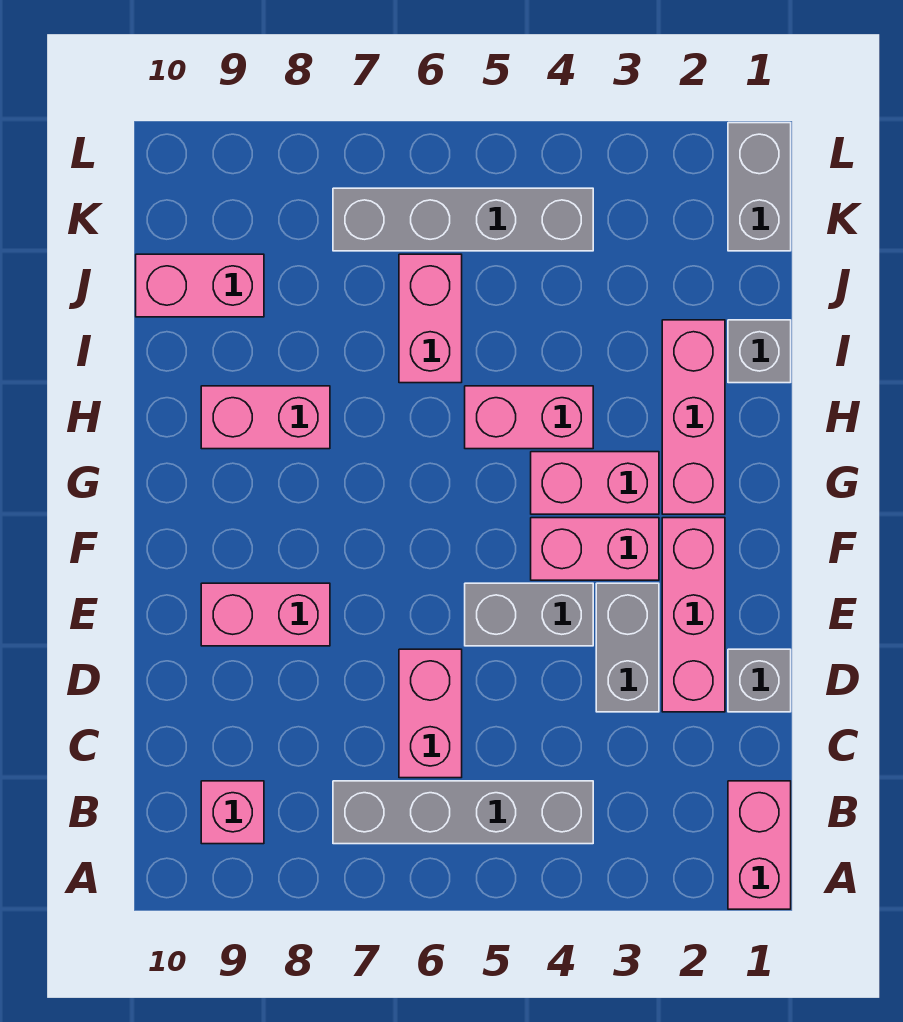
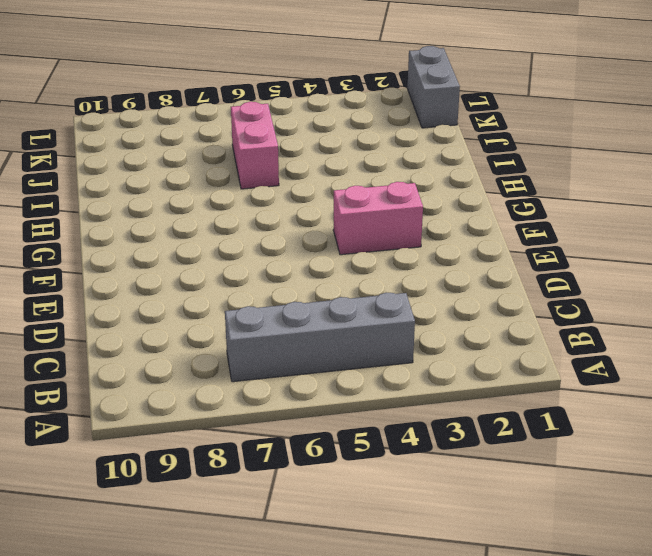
none -> pink brick A1:B1 level 1
none -> pink brick B9 level 1
none -> pink brick C6:D6 level 1

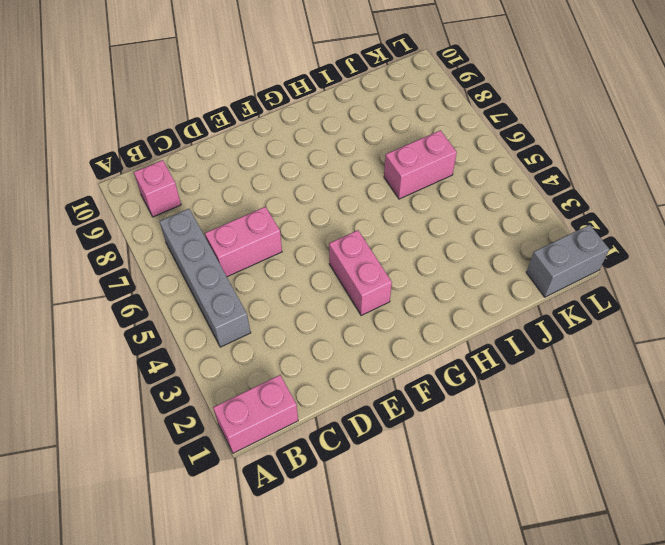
none -> grey brick D1 level 1
none -> pink brick D2:F2 level 1
none -> grey brick D3:E3 level 1

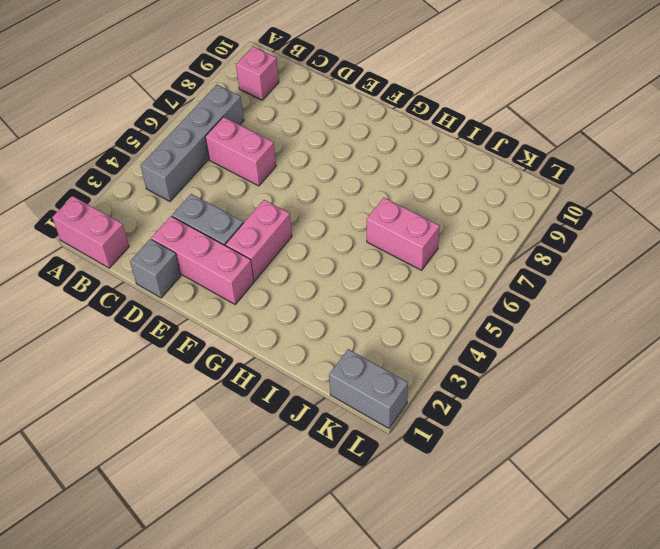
none -> grey brick E4:E5 level 1
none -> pink brick E8:E9 level 1
none -> pink brick G2:I2 level 1

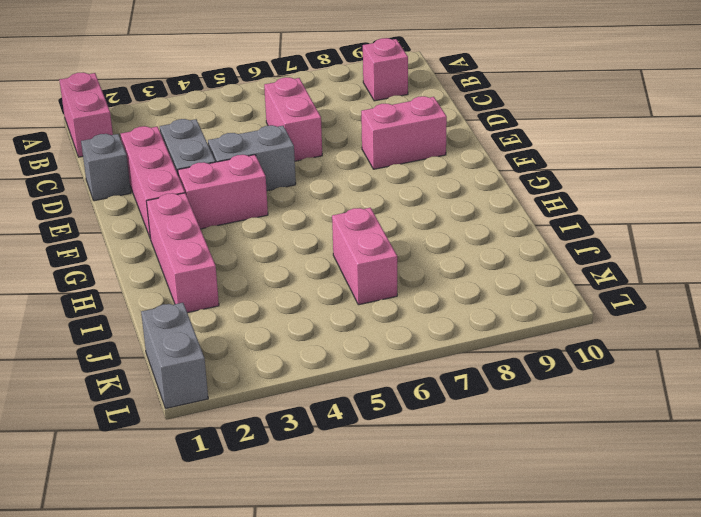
none -> grey brick B4:B7 level 1
none -> pink brick G3:G4 level 1
none -> pink brick H4:H5 level 1

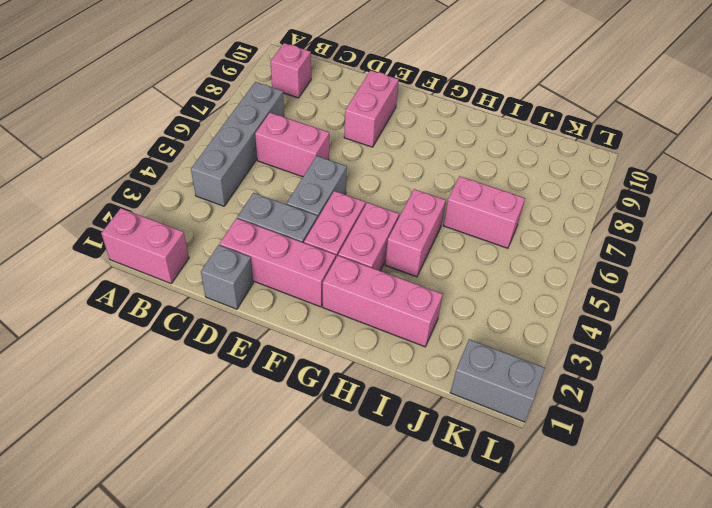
none -> pink brick H8:H9 level 1
none -> grey brick I1 level 1
none -> pink brick J9:J10 level 1

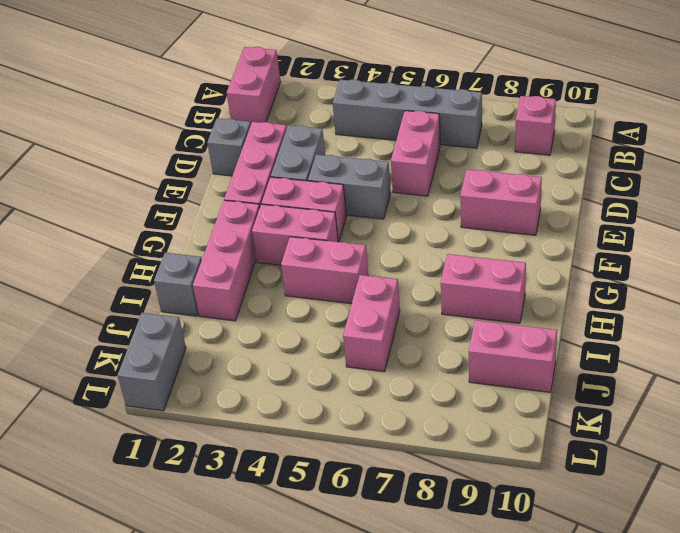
none -> grey brick K4:K7 level 1

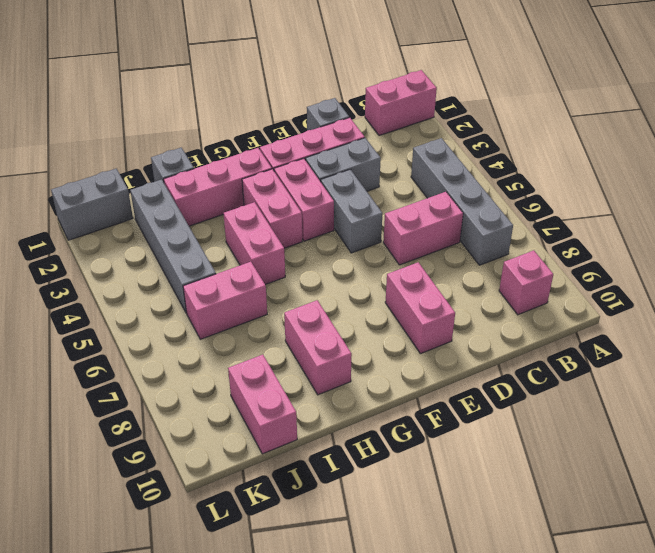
grey brick J2:J5 level 1 -> grey brick K4:K7 level 1

